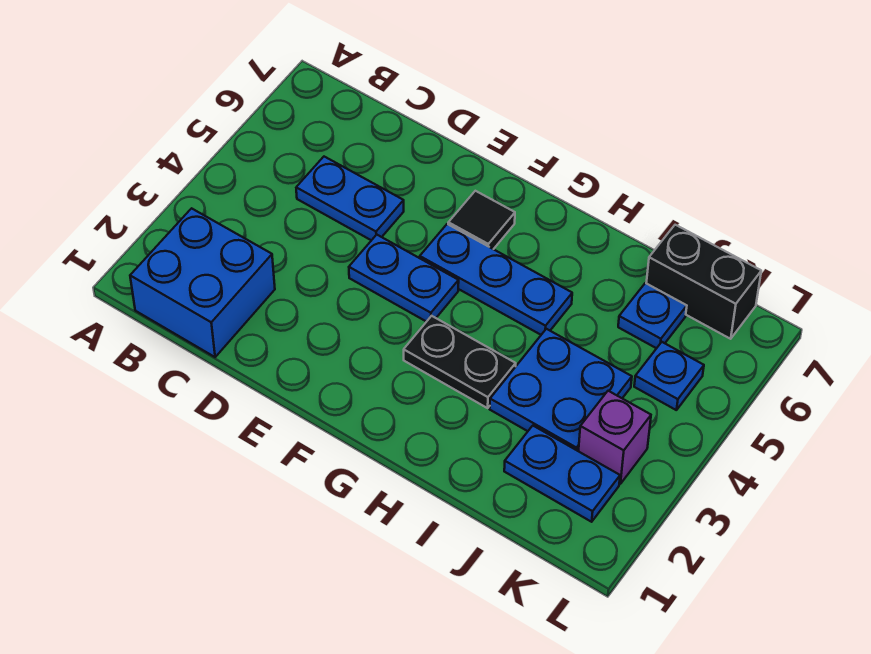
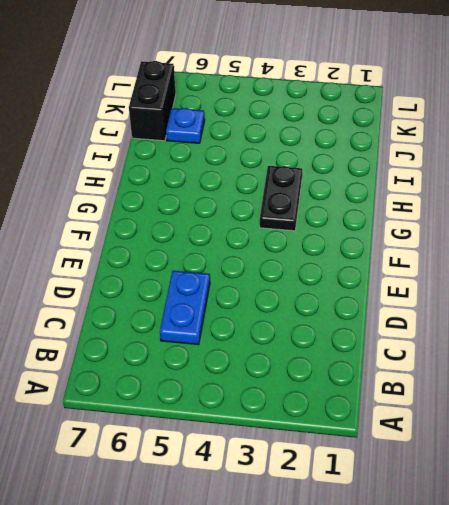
none -> blue brick B1:C2 level 1
none -> blue plate E4:F4 level 1
none -> blue plate F5:H5 level 1

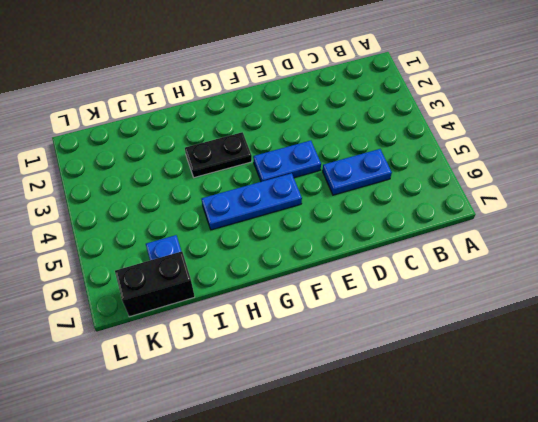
none -> blue brick B1:C2 level 1
none -> black tile F6 level 1
none -> blue plate I3:J4 level 1

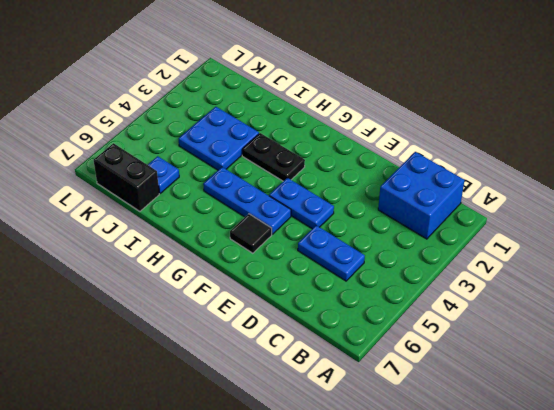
none -> blue plate J2:K2 level 1
none -> purple brick K3 level 1
none -> blue plate K5 level 1

